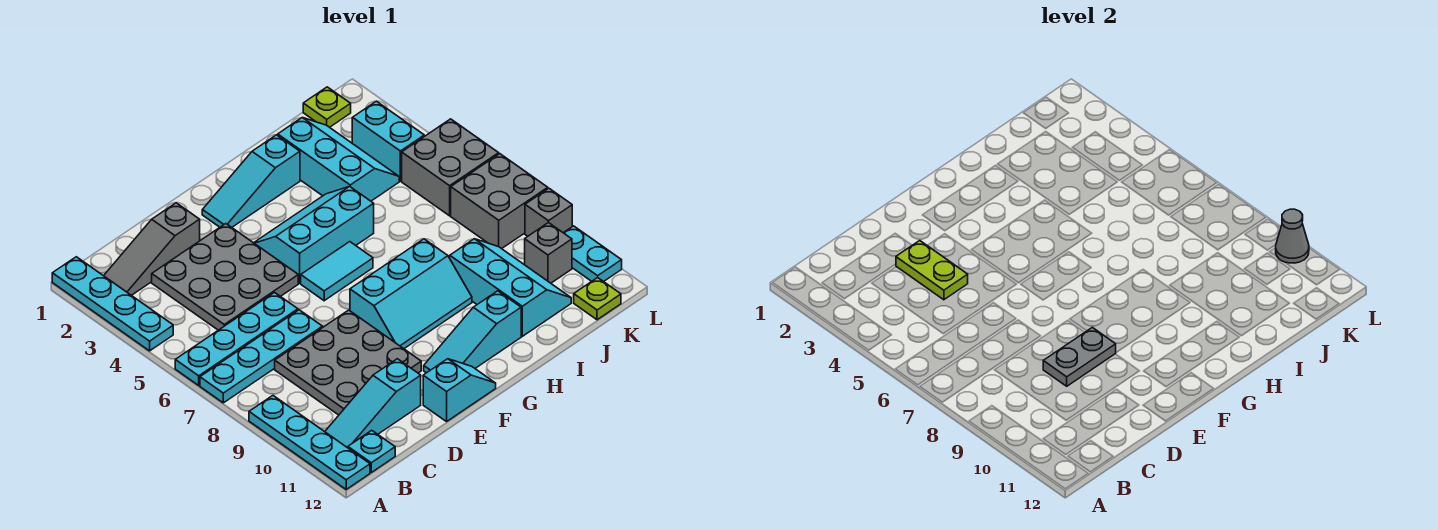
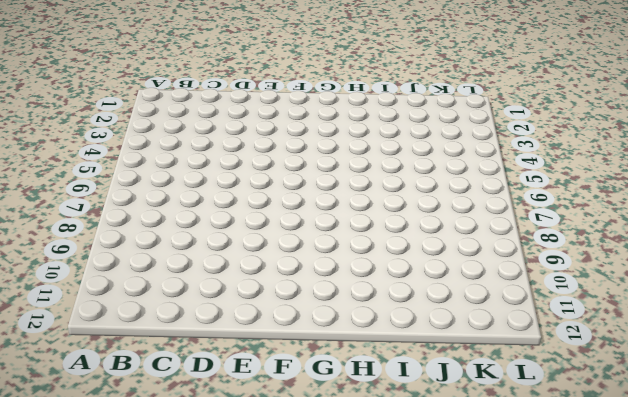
none -> cyan plate A1:A4 level 1
none -> cyan plate A6:D6 level 1
none -> cyan plate A7:D7 level 1

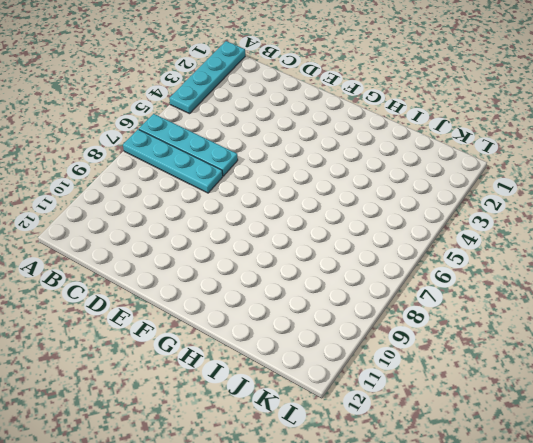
none -> cyan plate A9:A12 level 1
none -> grey slope B2:D2 level 1 top D
none -> cyan slope B11:D11 level 1 top D

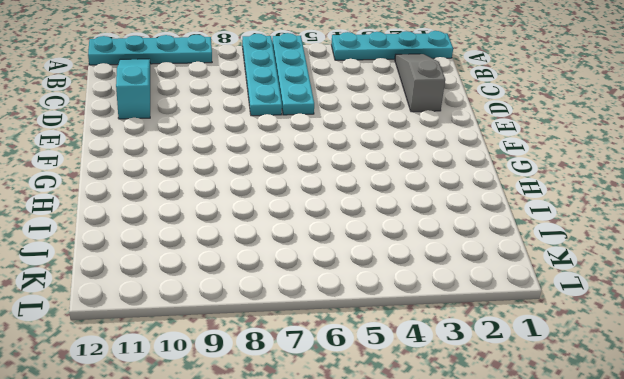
none -> cyan plate B12 level 1
none -> grey plate C3:E5 level 1
none -> grey plate C8:E10 level 1

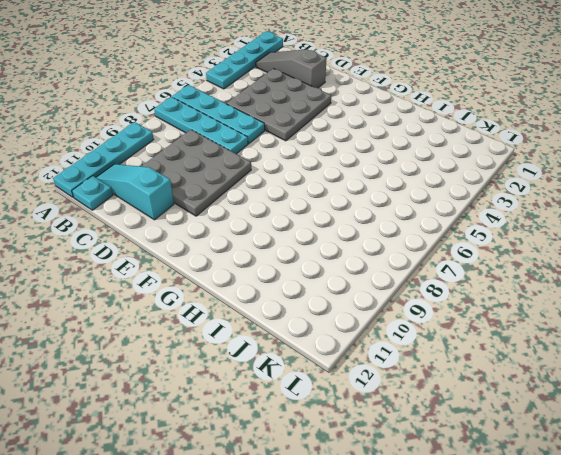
none -> cyan slope E12:F12 level 1 top E
none -> cyan slope F2:H2 level 1 top H
none -> cyan slope F4:H5 level 1 top 5

